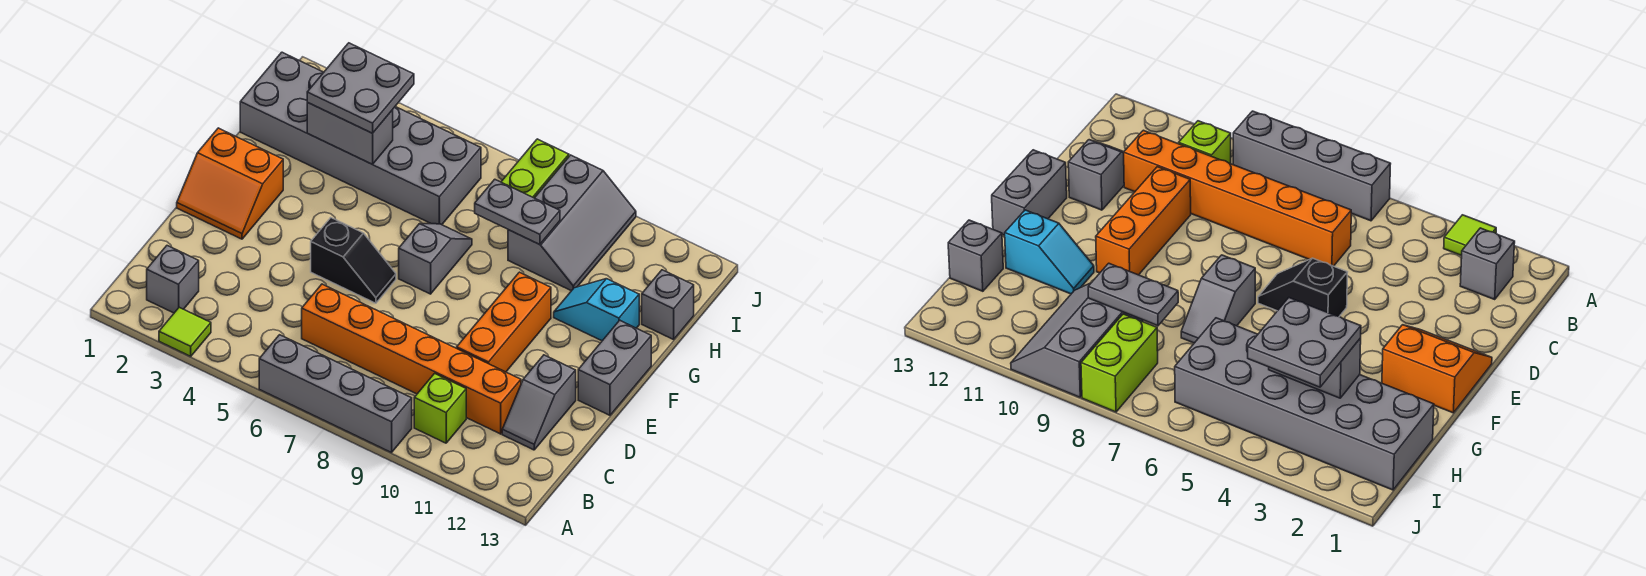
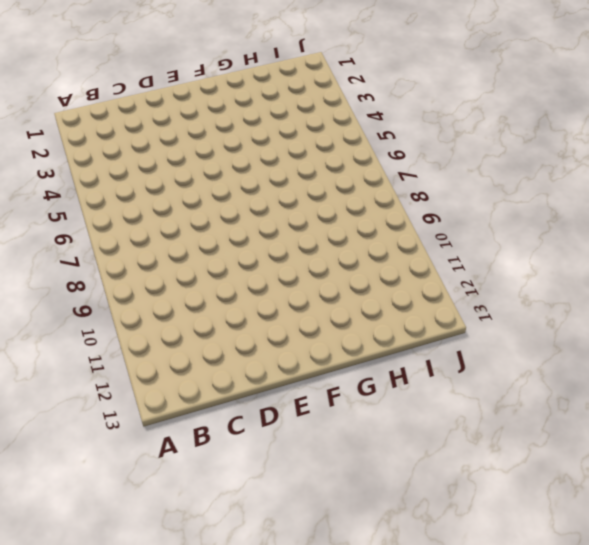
none -> lime tile A3 level 1
none -> grey brick A6:A9 level 1
none -> grey brick B2 level 1

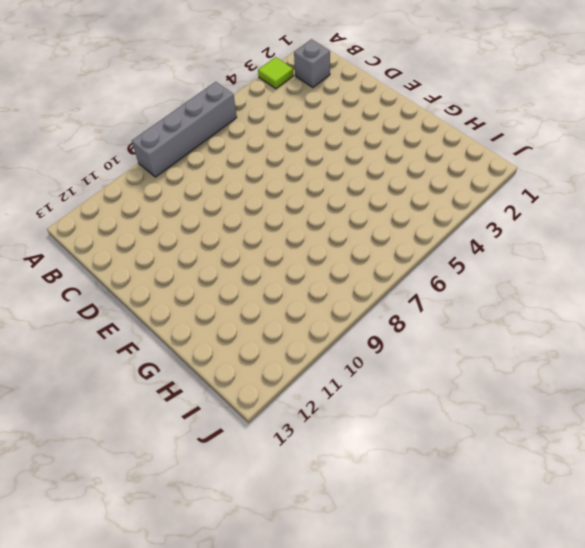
none -> lime brick B10 level 1
none -> orange brick C6:C11 level 1
none -> grey slope C12:D12 level 1 top D

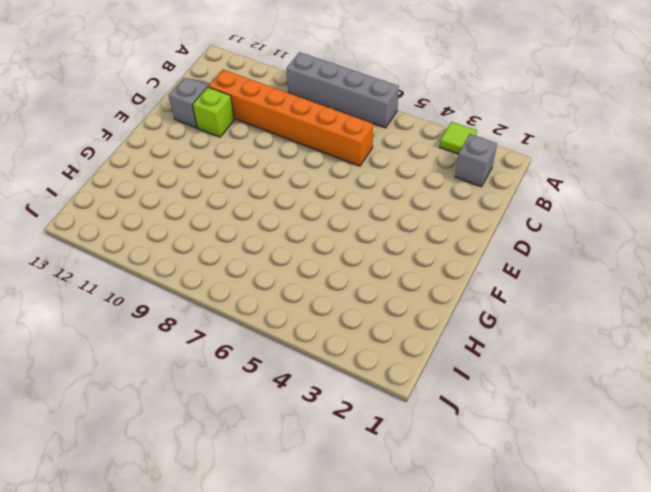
lime brick D11 level 1 -> lime brick B10 level 1
none -> orange brick D10:F10 level 1
none -> orange slope E1:F2 level 1 top F
none -> black slope E5:E6 level 1 top 5

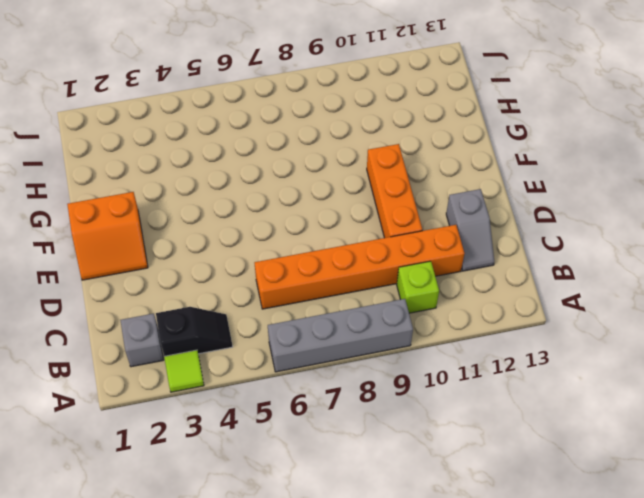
black slope B3:B4 level 1 top 3 -> black slope E5:E6 level 1 top 5
none -> grey brick E13:F13 level 1
none -> grey slope F7:G7 level 1 top F
none -> cyan slope G11:G12 level 1 top 12

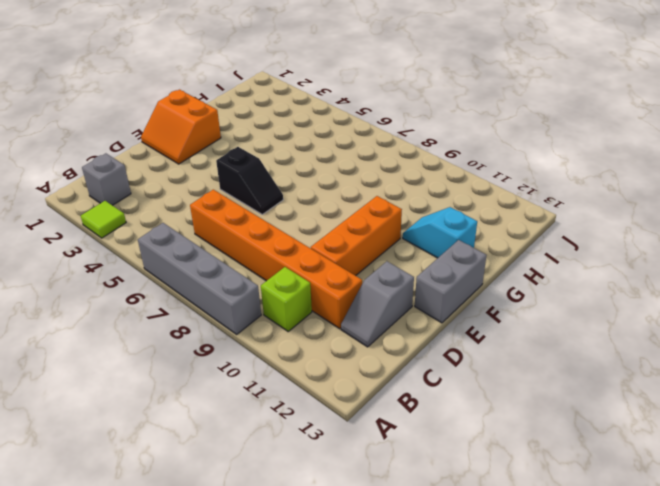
none -> grey slope F7:G7 level 1 top F
none -> grey brick H1:I6 level 1
none -> grey slope H9:J10 level 1 top 9

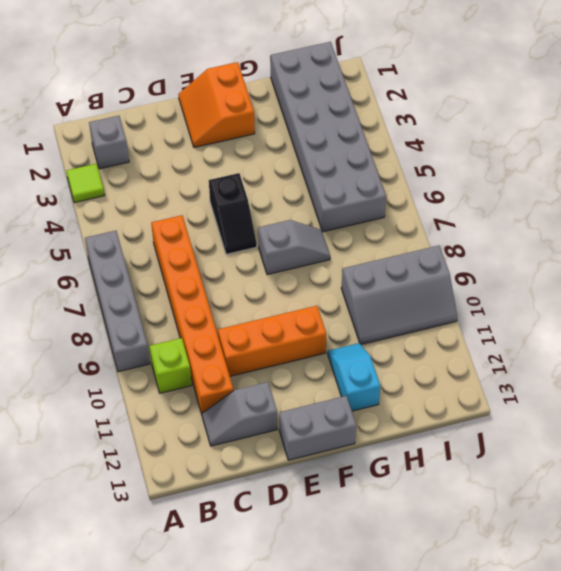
none -> grey brick H13 level 1
none -> lime brick I8:J8 level 1
none -> grey brick H3:H4 level 2

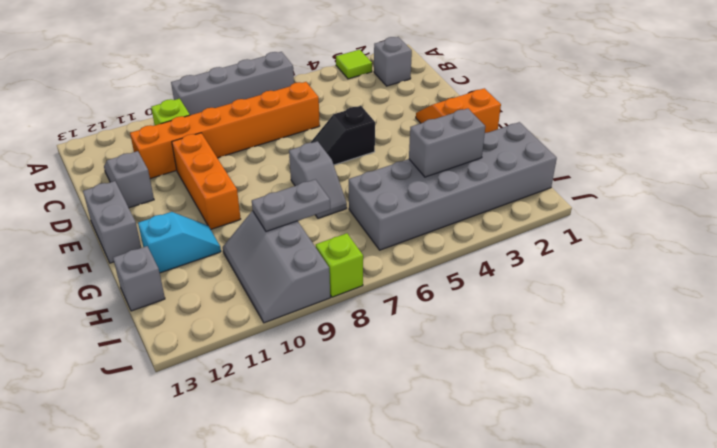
lime brick J8 level 1 -> lime brick I8:J8 level 1
none -> grey plate H3:I4 level 3

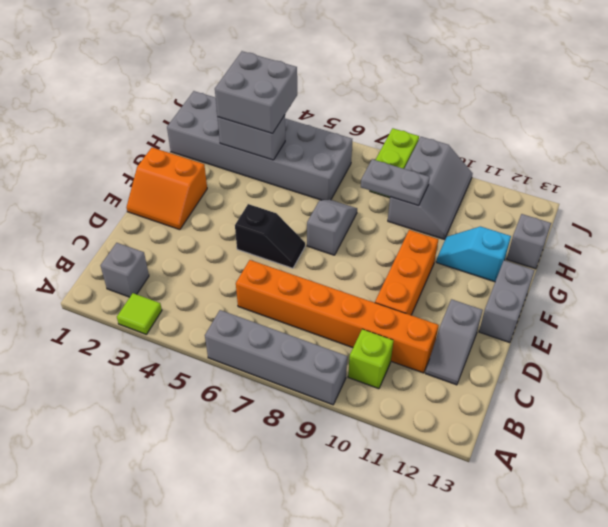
grey brick H3:I4 level 3 -> grey plate H3:I4 level 3

